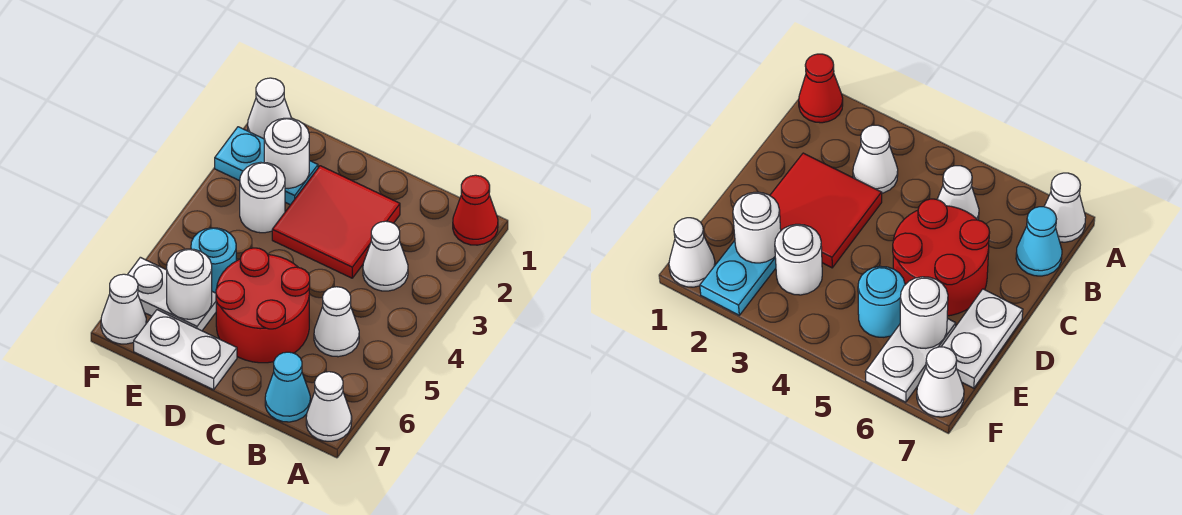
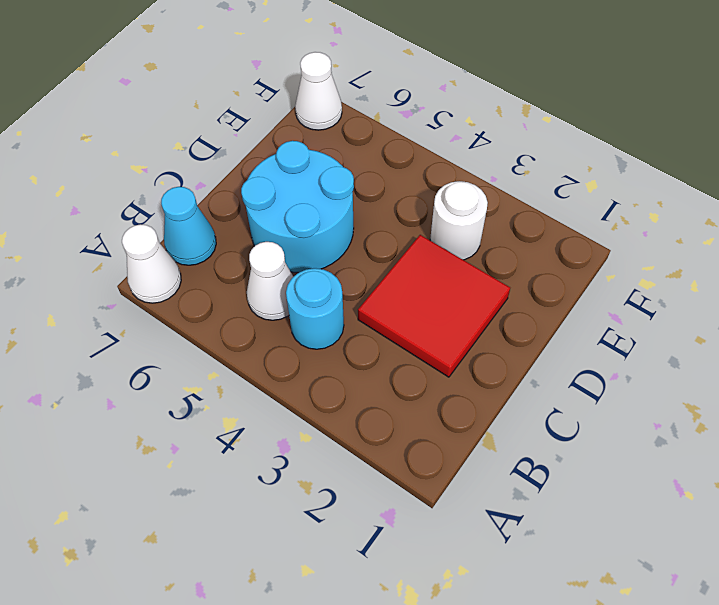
cyan round brick B4 level 1 -> cyan round brick E5 level 1
cyan round brick C5:D6 level 1 -> red round brick C5:D6 level 1
none -> red cone A1 level 1
none -> white cone B3 level 1
none -> white plate D7:E7 level 1

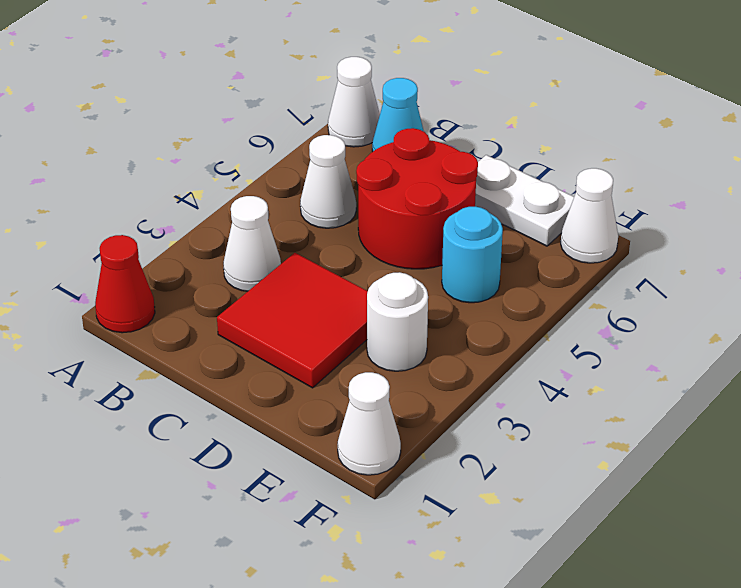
none -> cyan plate E2:F2 level 1
none -> white plate E6:F6 level 1
none -> white round brick E2 level 2

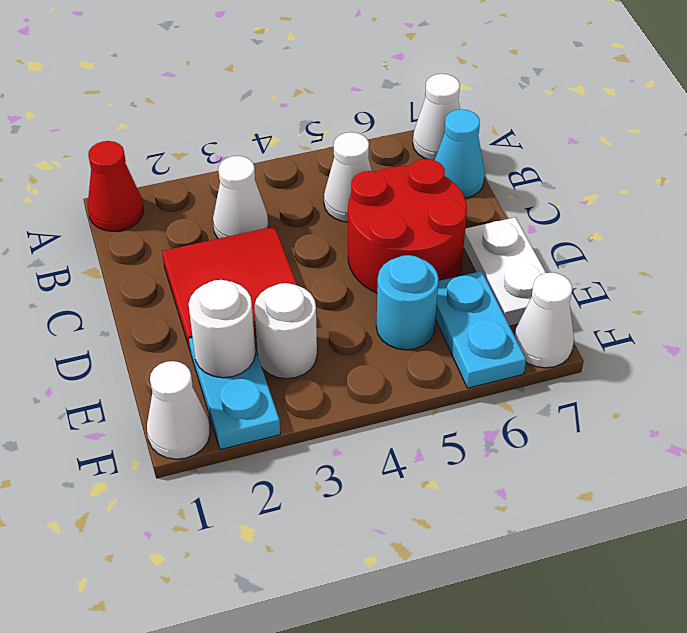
cyan plate E6:F6 level 1 -> white plate E6:F6 level 1
none -> white round brick E6 level 2

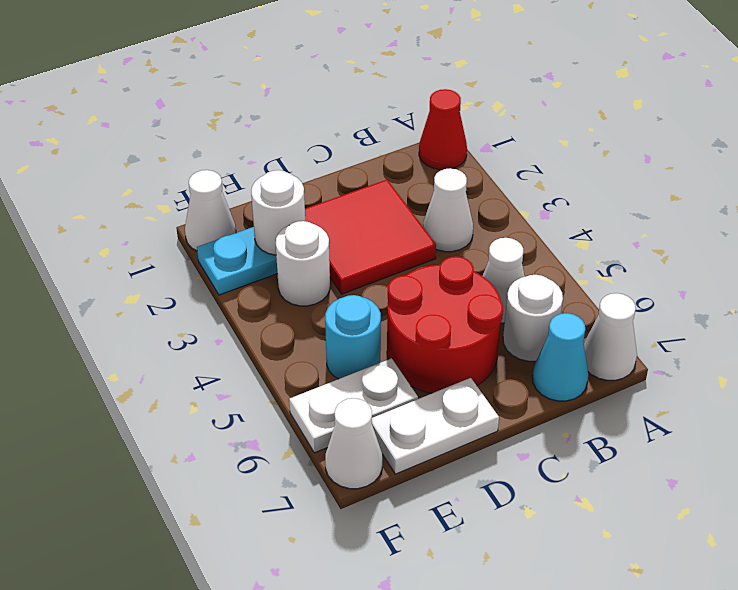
white round brick B6 level 1 -> white round brick E6 level 2

